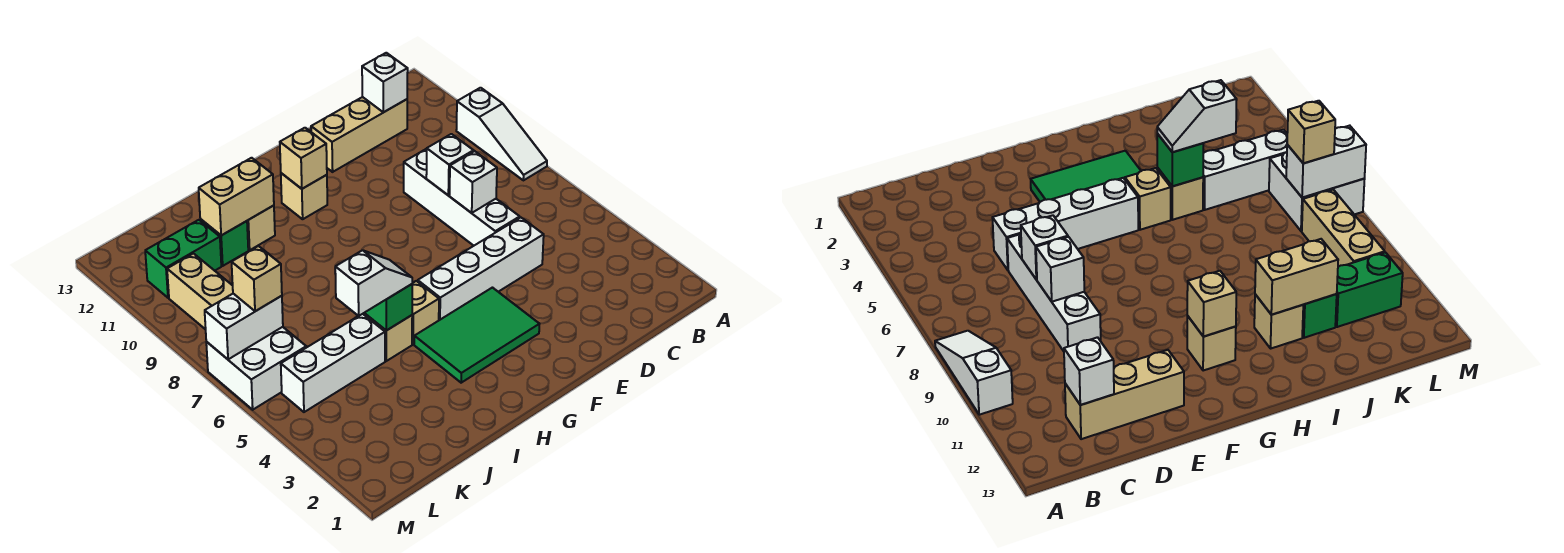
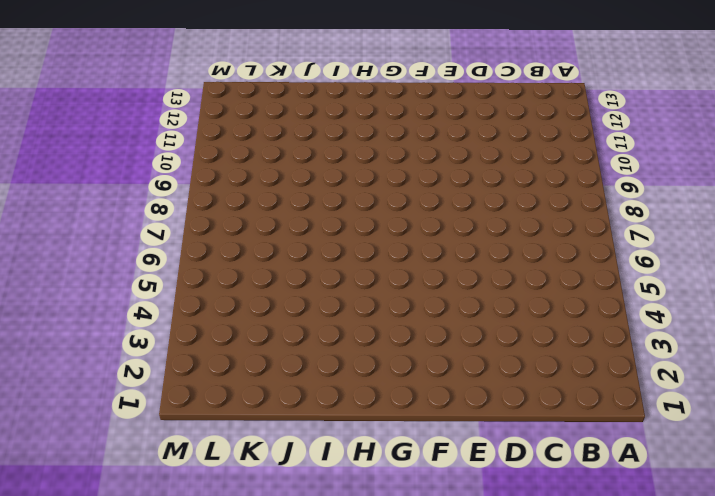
none -> white slope A8:A10 level 1 top 10
none -> tan brick C12:E12 level 1
none -> white brick D5:G5 level 1

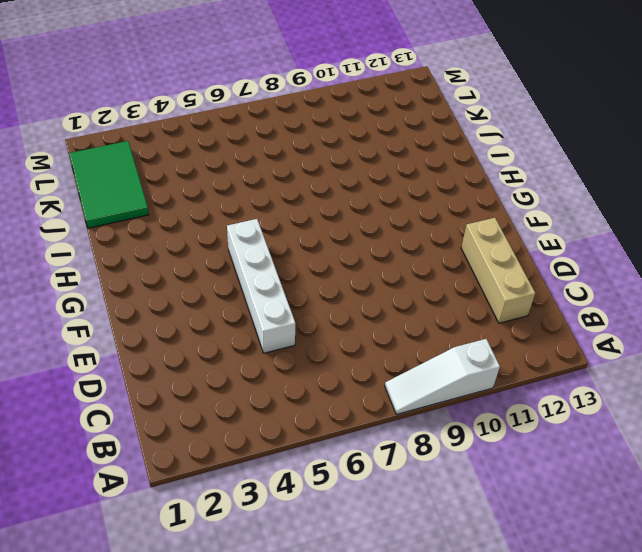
green tile J1:L2 level 1 -> green tile F3:H4 level 1
none -> white brick D6:D9 level 1
none -> tan brick G11 level 1
none -> tan brick H5 level 1

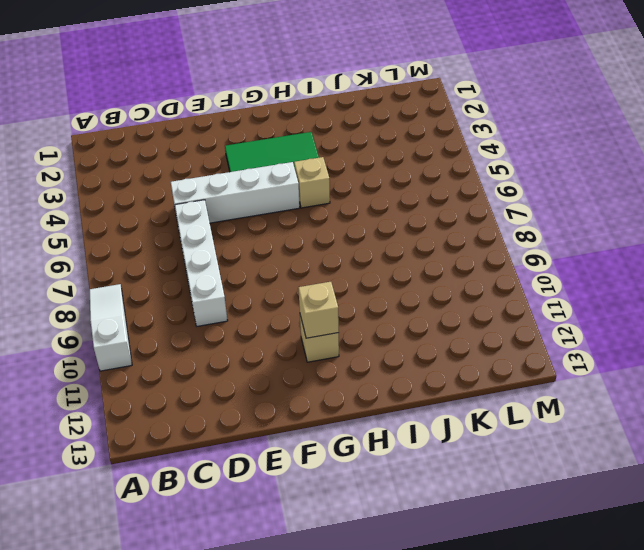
none -> tan brick C12:E12 level 1
none -> tan brick I5 level 1
none -> tan brick I11 level 1

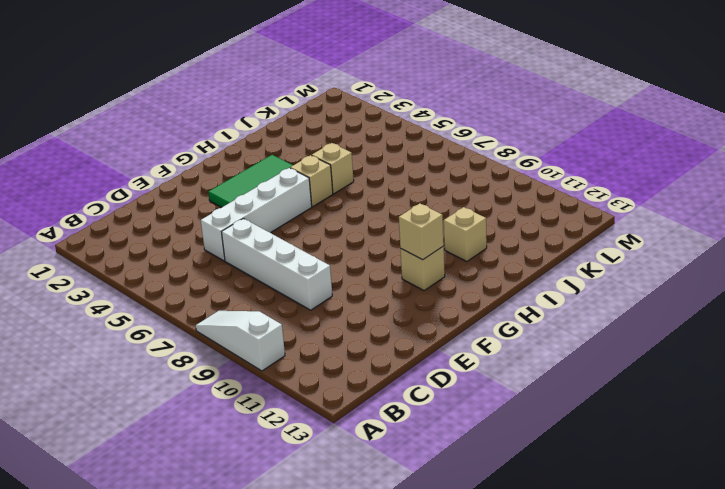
none -> tan brick C12:E12 level 1
none -> white brick J5:L5 level 1
none -> green brick J11 level 1

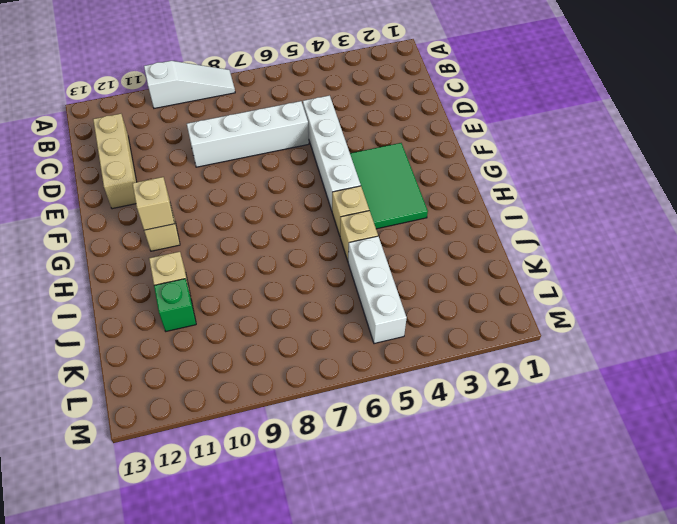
none -> green brick K11:L11 level 1
none -> white brick L6:M7 level 1
none -> tan brick L8:L10 level 1

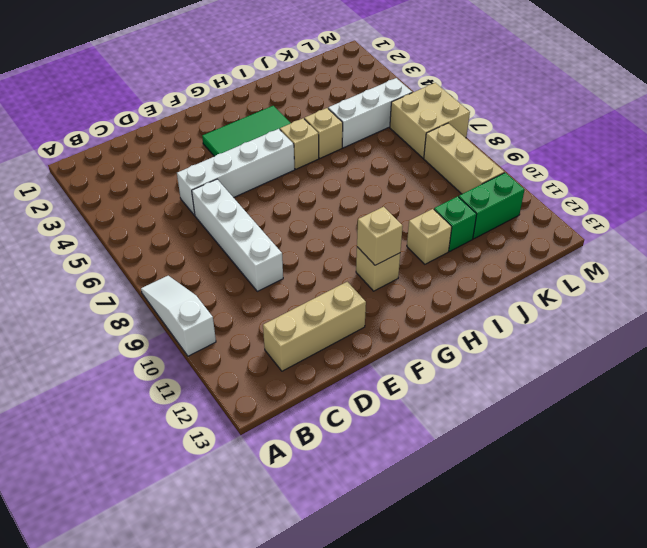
tan brick L6:M7 level 1 -> white brick L6:M7 level 1
none -> white brick C12 level 2
none -> white brick D7 level 2
none -> white brick D8 level 2

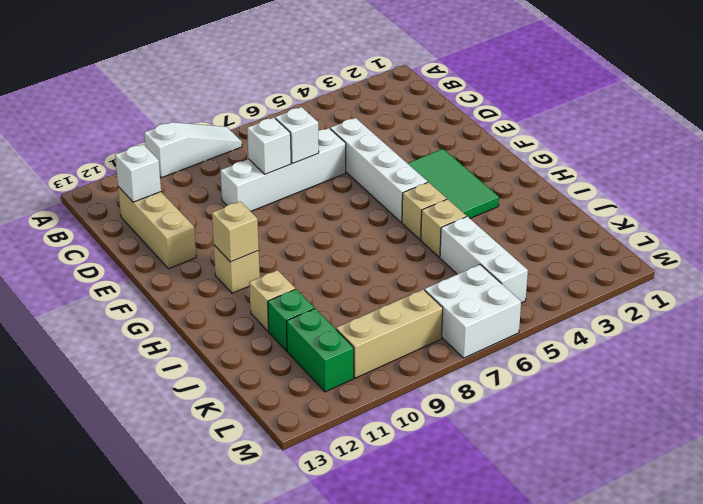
none -> green brick I5 level 2
none -> tan brick I11:J11 level 2
none -> white brick L7:M7 level 2

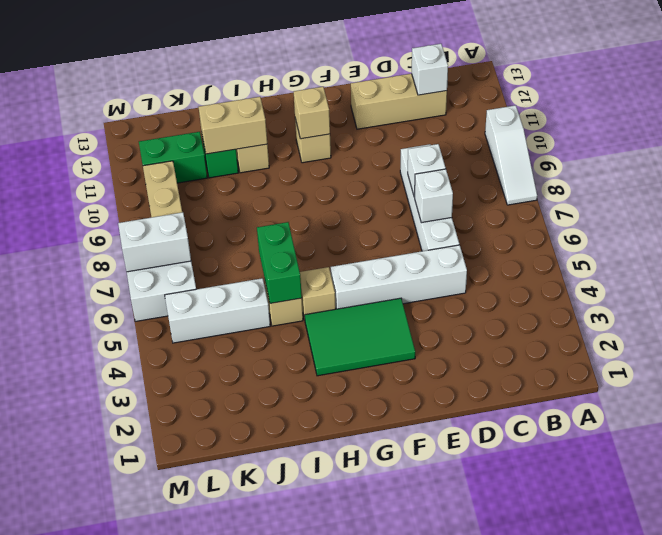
green brick I5:I6 level 2 -> green brick I5 level 2
none -> white slope I5:J5 level 3 top J
none -> tan brick L7 level 3

